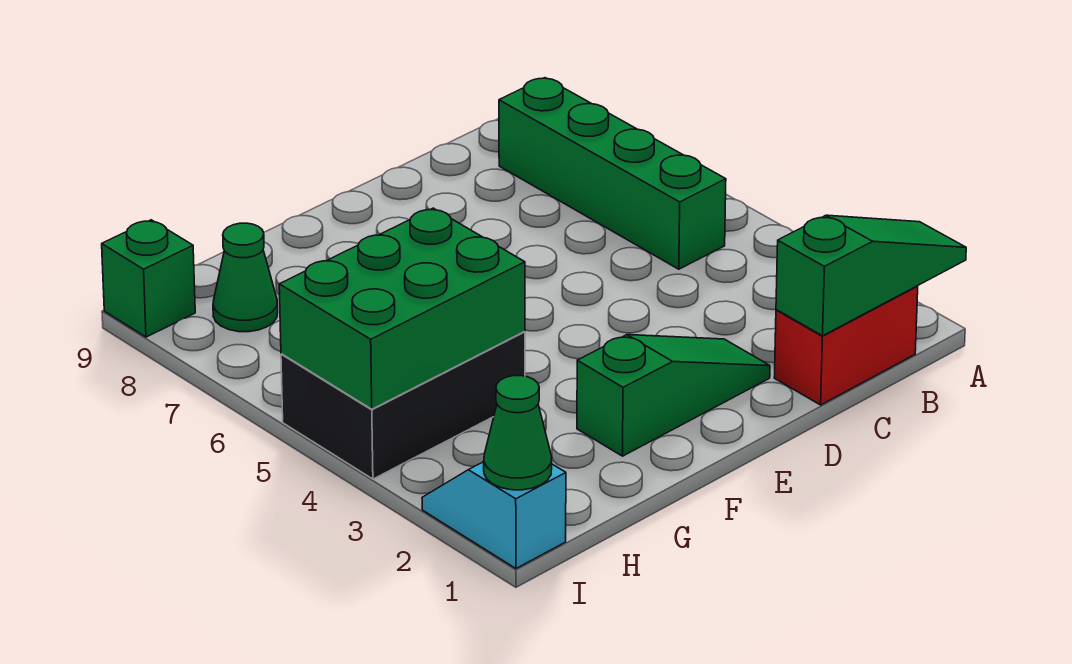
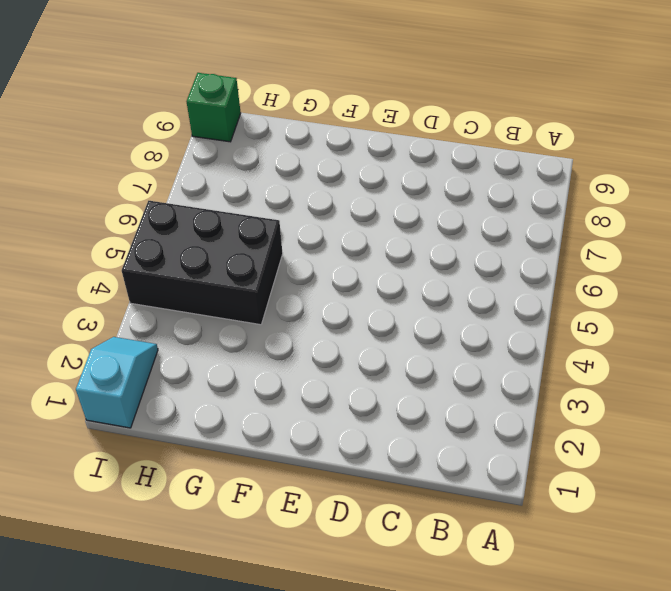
none -> red brick B1:C1 level 1
none -> green brick B5:B8 level 1

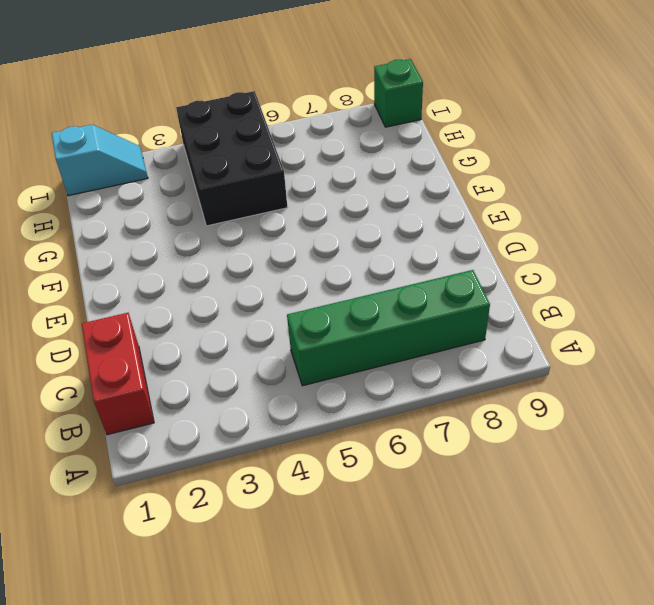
none -> green slope D2:F2 level 1 top F
none -> green cone H8 level 1

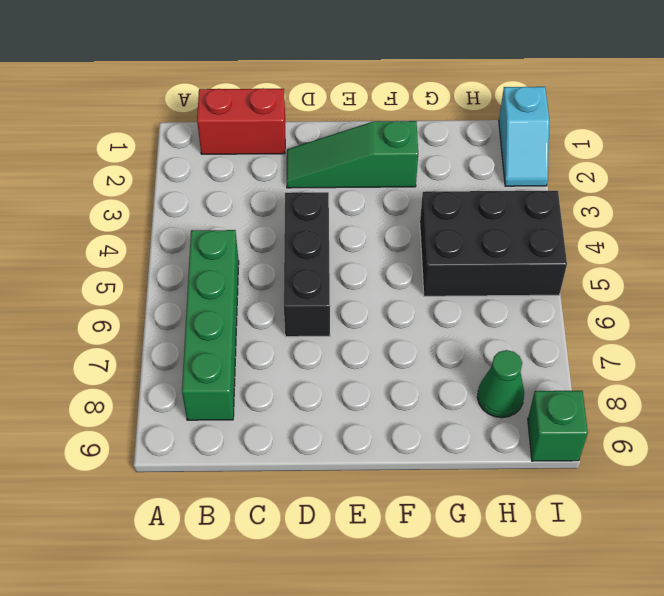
black brick D4:D6 level 1 -> none
none -> green slope A1:C1 level 2 top C
none -> green brick G4:I5 level 2

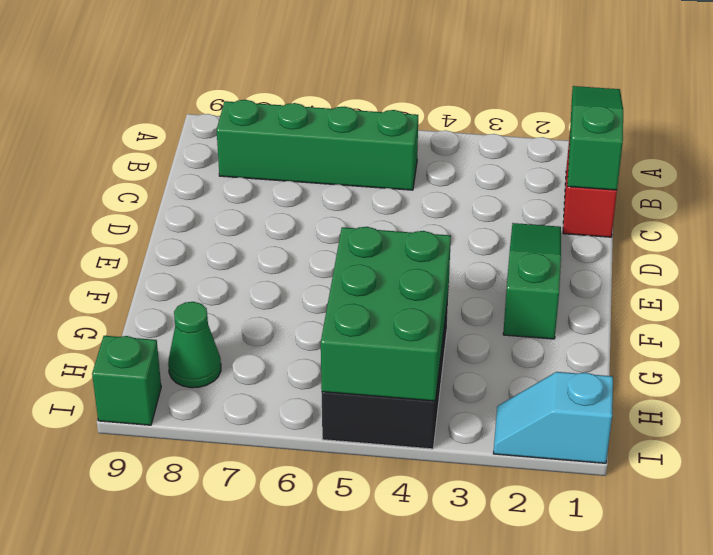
none -> green cone I1 level 2

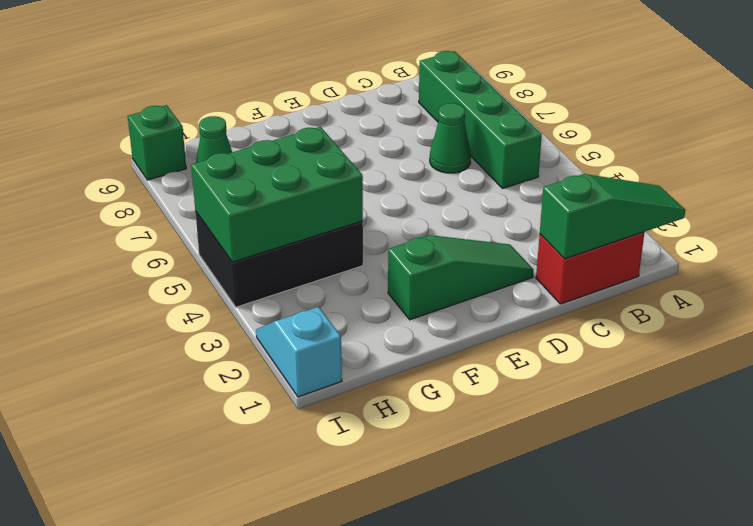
green cone C6 level 1 -> green cone I1 level 2

